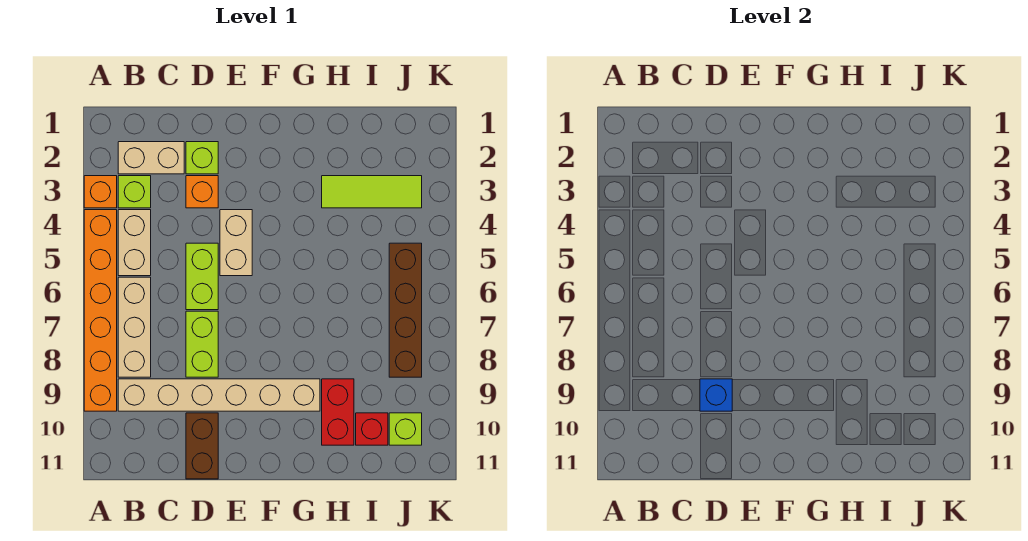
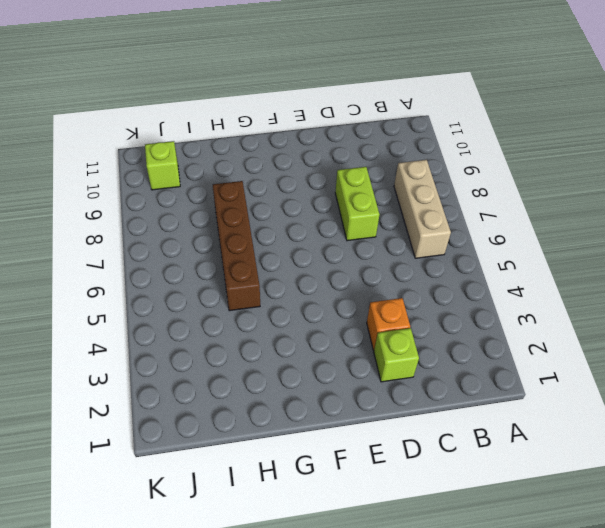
brown brick H5:H8 level 1 -> brown brick J5:J8 level 1
none -> orange brick A3 level 1
none -> orange brick A4:A9 level 1
none -> tan brick B2:C2 level 1

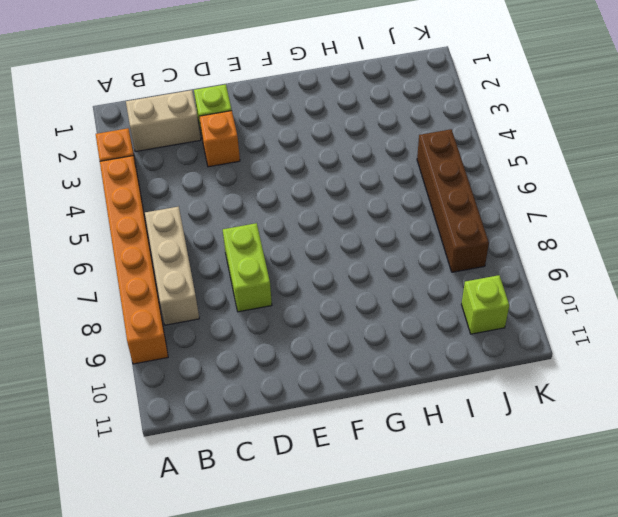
none -> lime brick B3 level 1
none -> tan brick B4:B5 level 1
none -> tan brick B9:G9 level 1

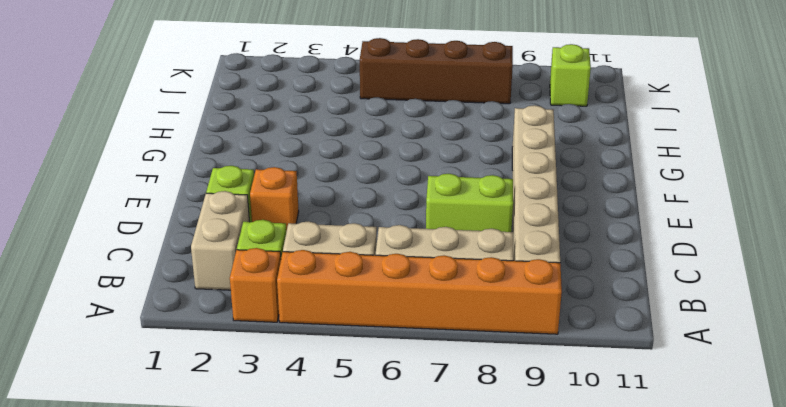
none -> lime brick D5:D6 level 1
none -> brown brick D10:D11 level 1
none -> tan brick E4:E5 level 1

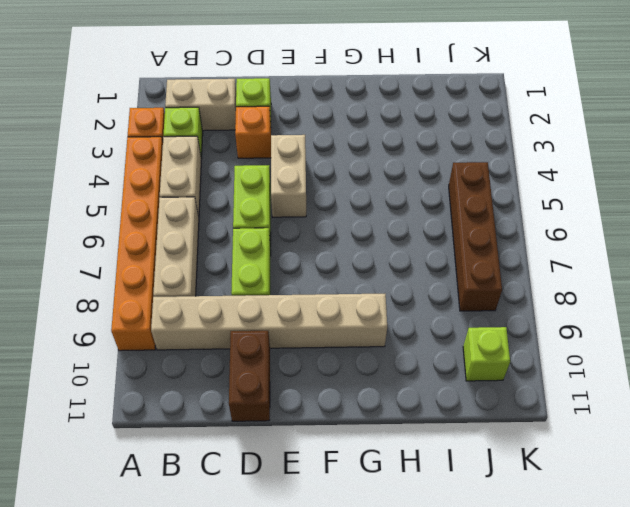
none -> lime tile H3:J3 level 1
none -> red brick H9:H10 level 1
none -> red brick I10 level 1

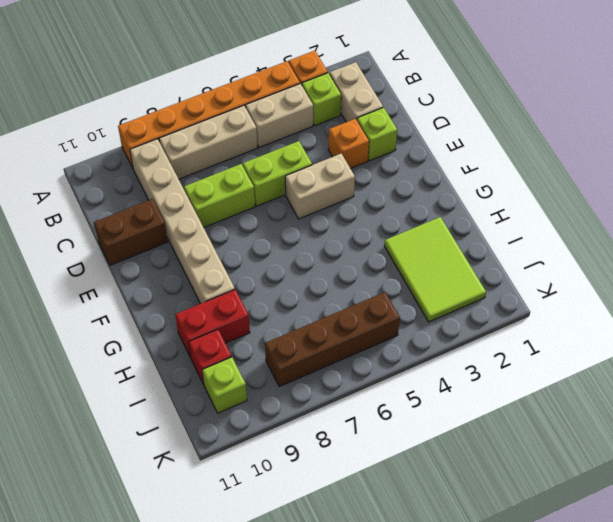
lime tile H2:J3 level 1 -> lime tile H3:J3 level 1
none -> blue brick D9 level 2

